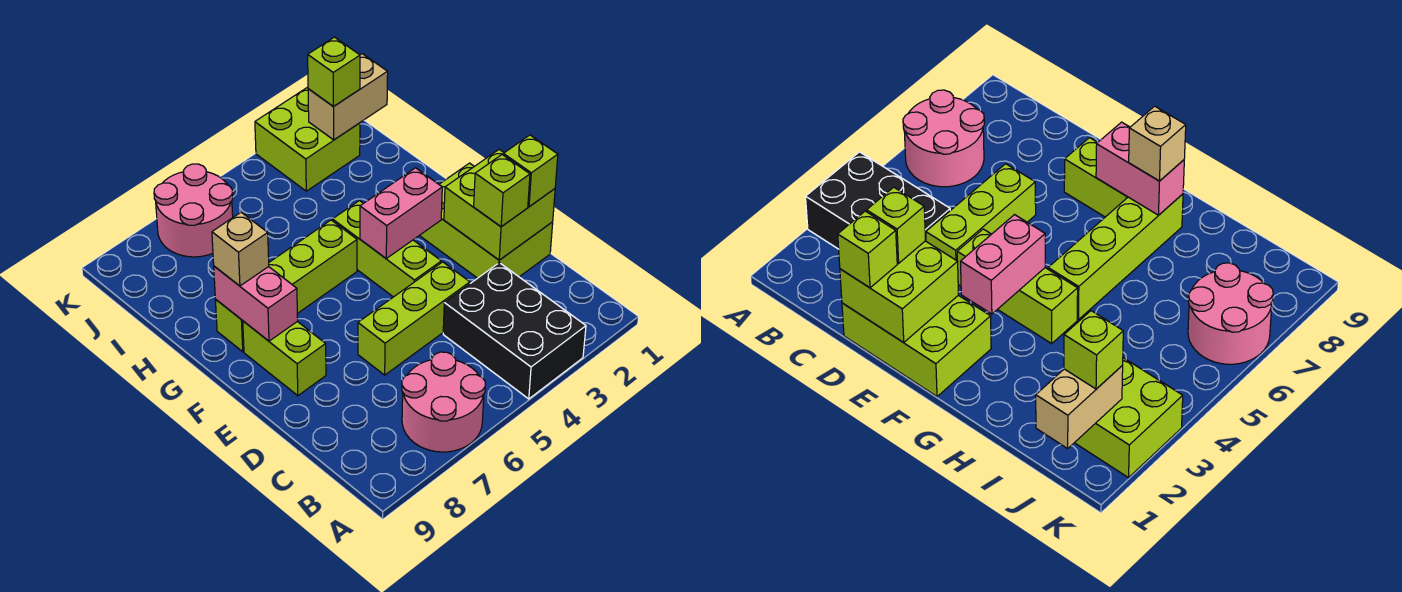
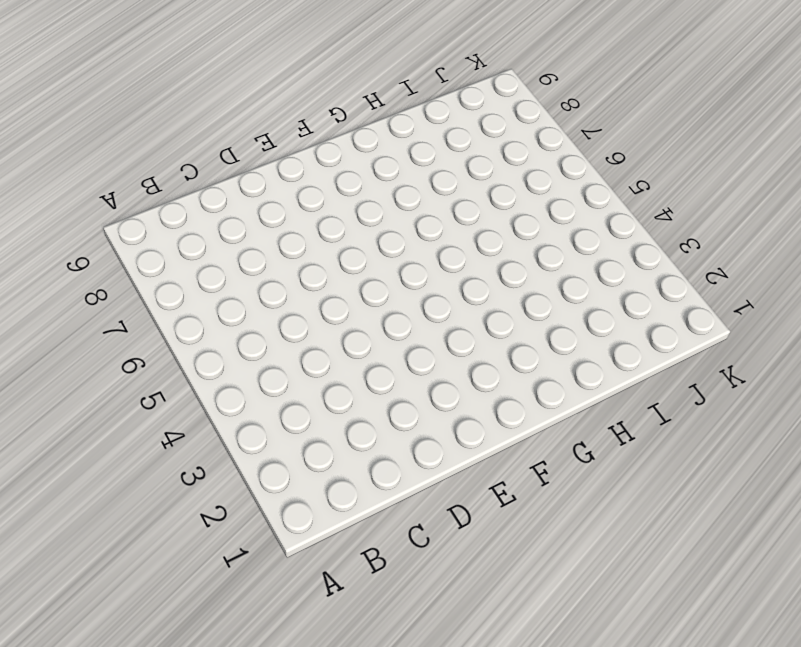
none -> black brick A3:C4 level 1
none -> pink round brick A6:B7 level 1
none -> lime brick D1:F2 level 1

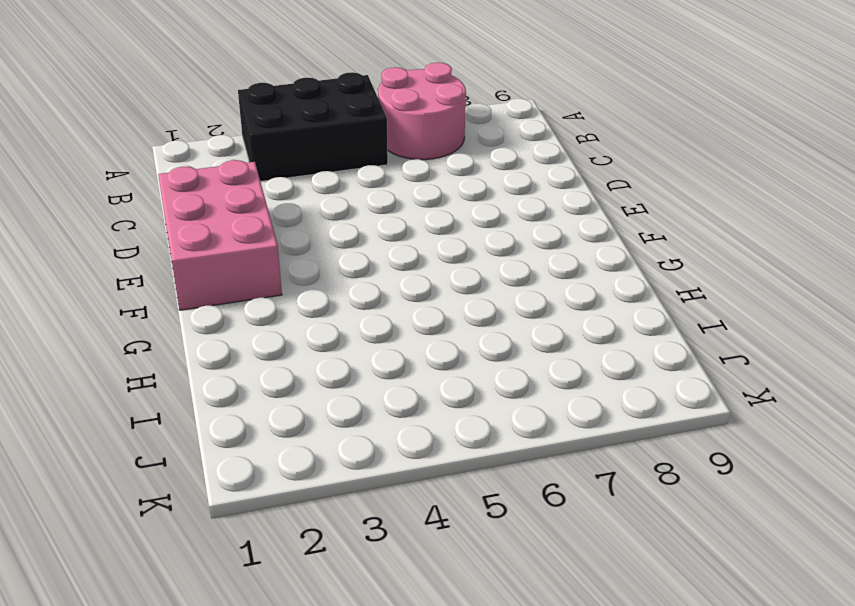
black brick A3:B5 level 1 -> black brick A3:C4 level 1
pink brick D1:F2 level 1 -> lime brick D1:F2 level 1
none -> lime brick D4:D6 level 1
none -> lime brick E4:G4 level 1
none -> lime brick E8:F8 level 1

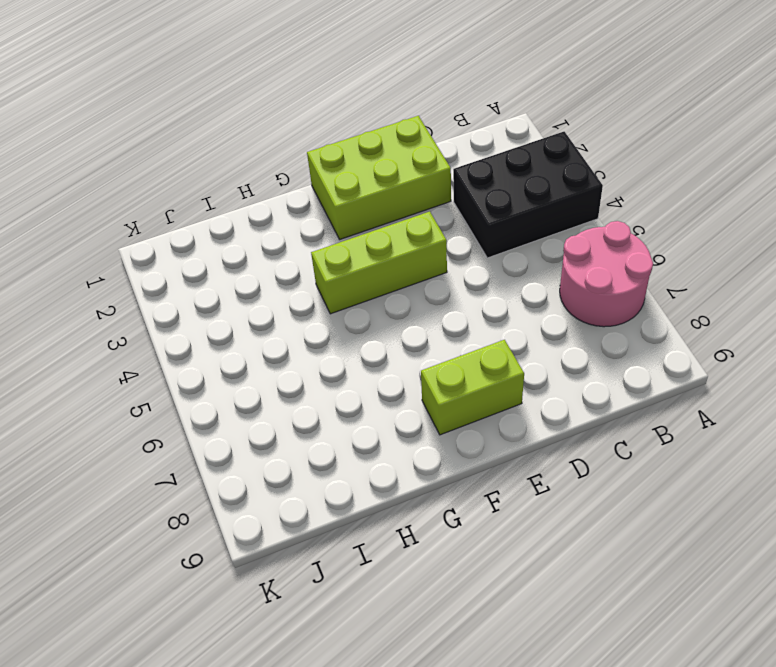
none -> lime brick D4:D6 level 1
none -> lime brick G5:G8 level 1
none -> lime brick J2:K3 level 1

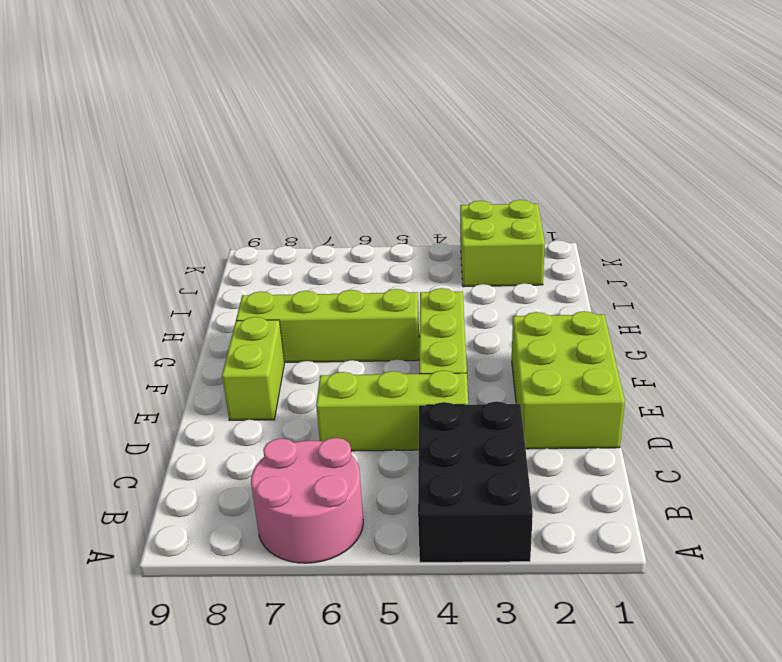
none -> pink round brick J6:K7 level 1
none -> lime brick D1:E2 level 2
none -> pink brick F3:F4 level 2

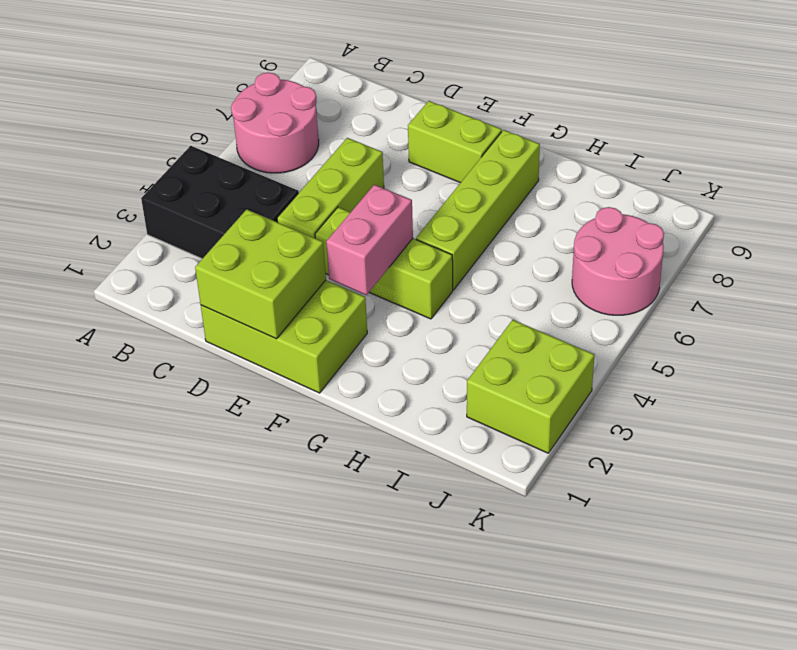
none -> pink brick F8:G8 level 2
none -> tan brick J1:J2 level 2
none -> lime brick D1 level 3

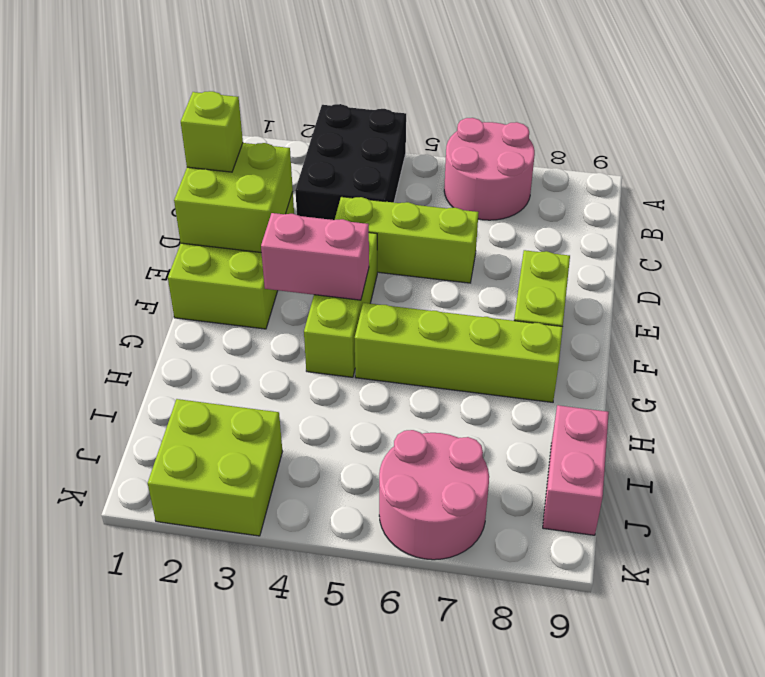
pink brick I9:J9 level 1 -> pink brick F8:G8 level 2
none -> tan brick J1:J2 level 2
none -> lime brick D2 level 3
none -> tan brick G8 level 3

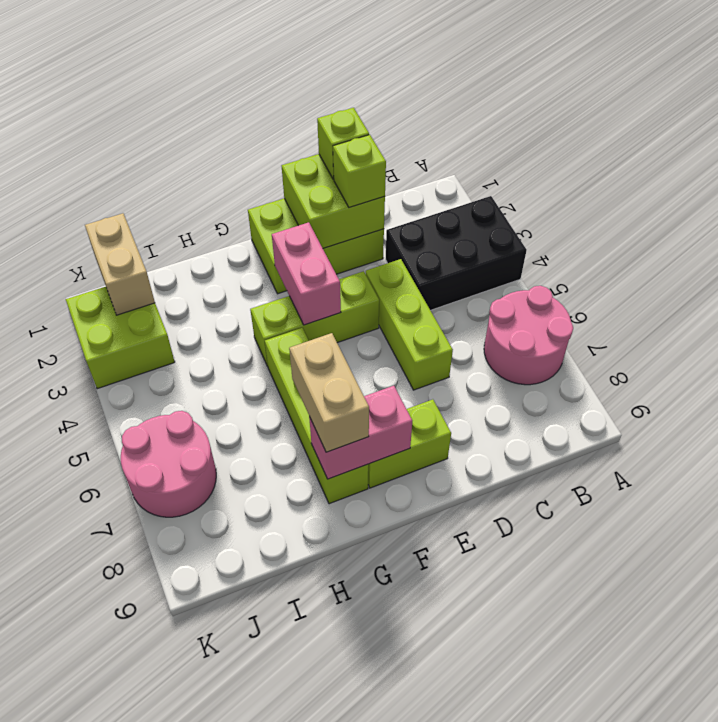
tan brick G7:G8 level 3 -> tan brick G8 level 3
none -> lime brick J2 level 3

